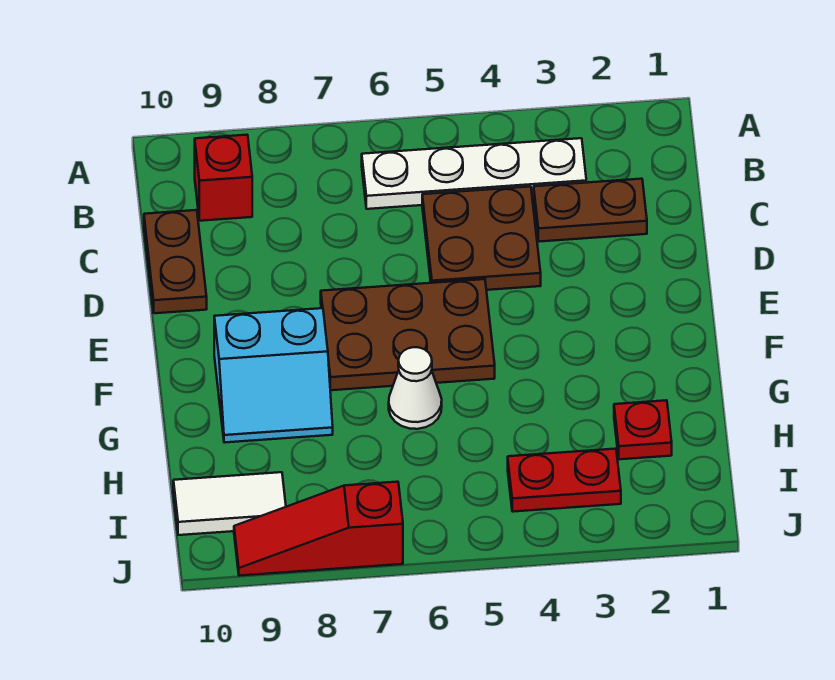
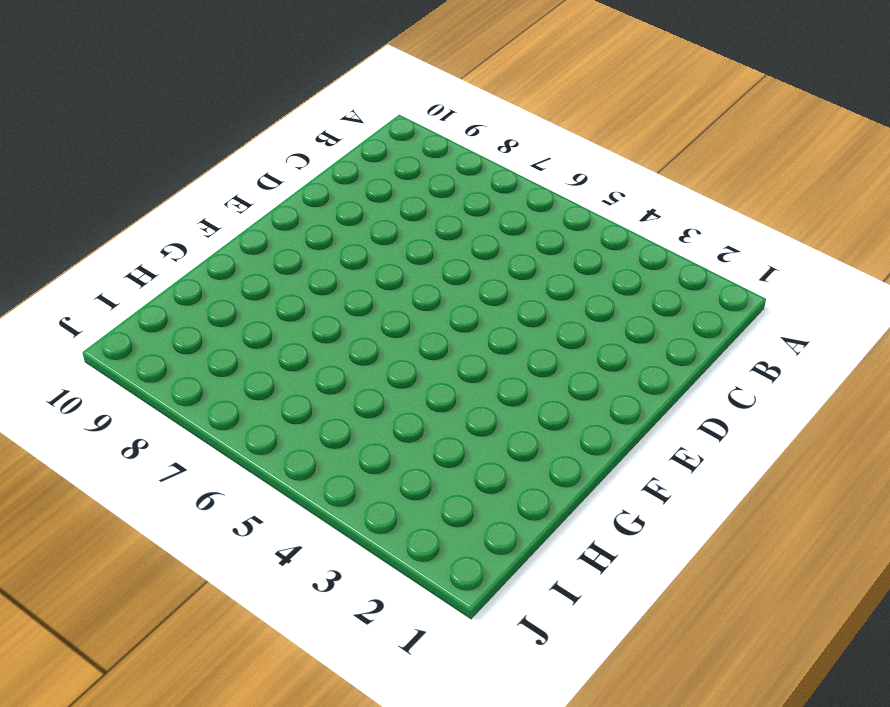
none -> white plate B3:B6 level 1
none -> red brick B9 level 1
none -> brown plate C2:C3 level 1

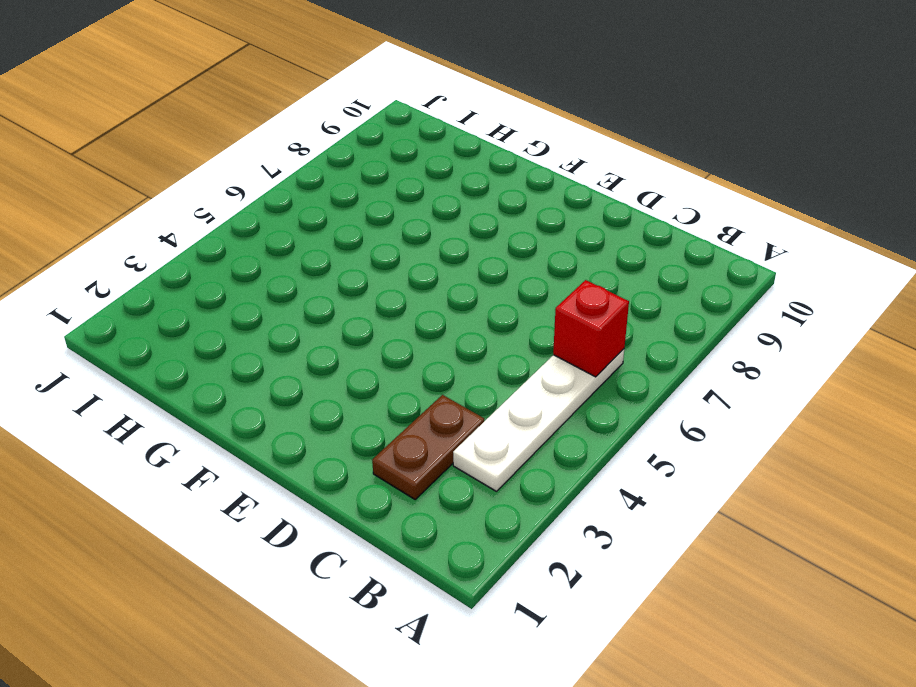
red brick B6 level 2 -> red brick B9 level 1
none -> brown plate C4:D5 level 1
none -> brown plate C10:D10 level 1
none -> brown plate E5:F7 level 1

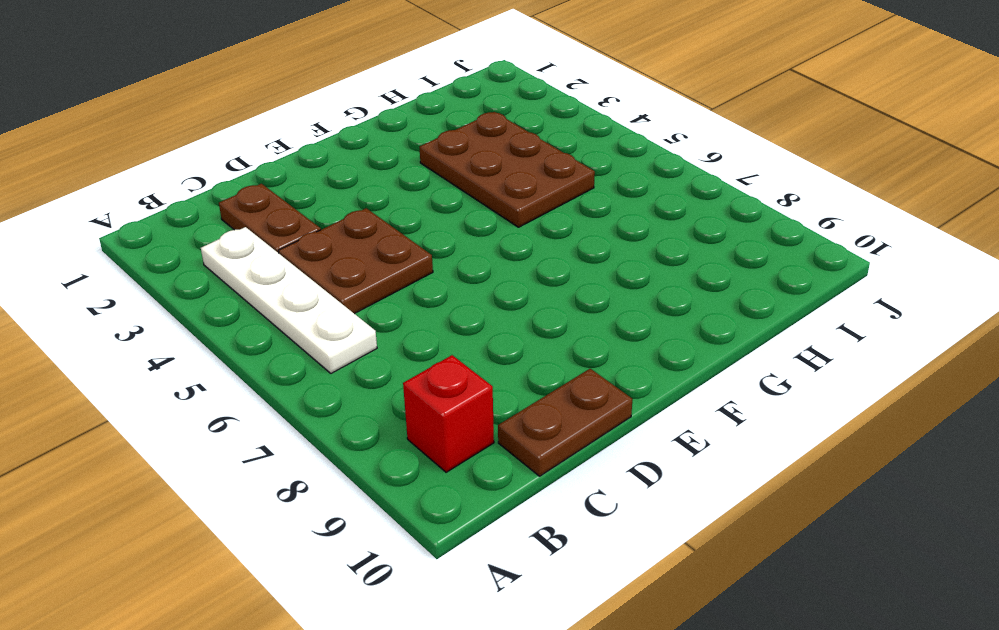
brown plate G3:H5 level 1 -> brown plate E5:F7 level 1
none -> cyan slope F8:G9 level 1 top F
none -> white cone G6 level 1
none -> red plate H2 level 1

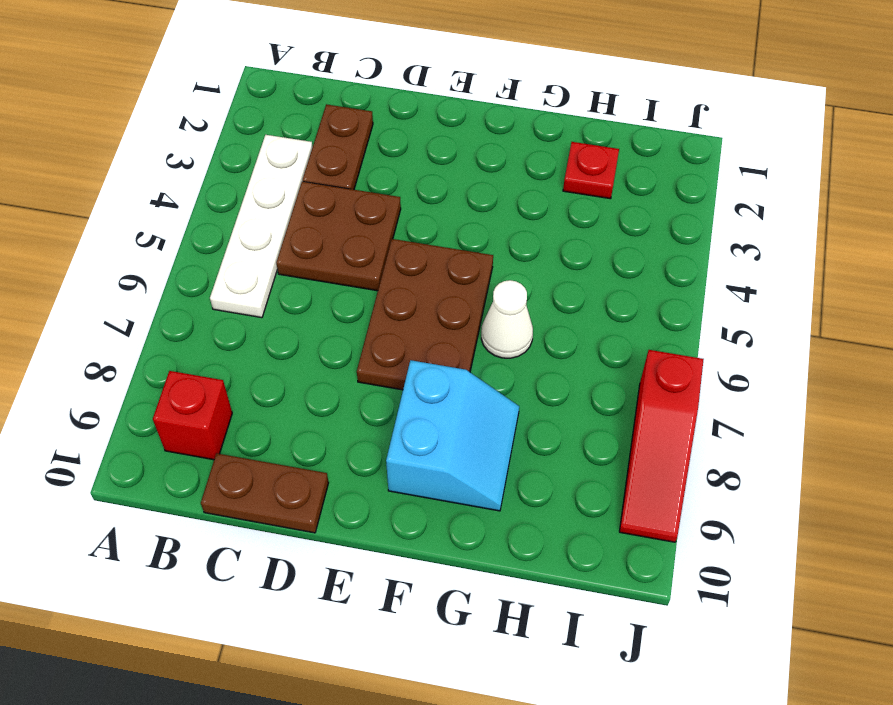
none -> red plate I3:I4 level 1
none -> white tile I9:I10 level 1

